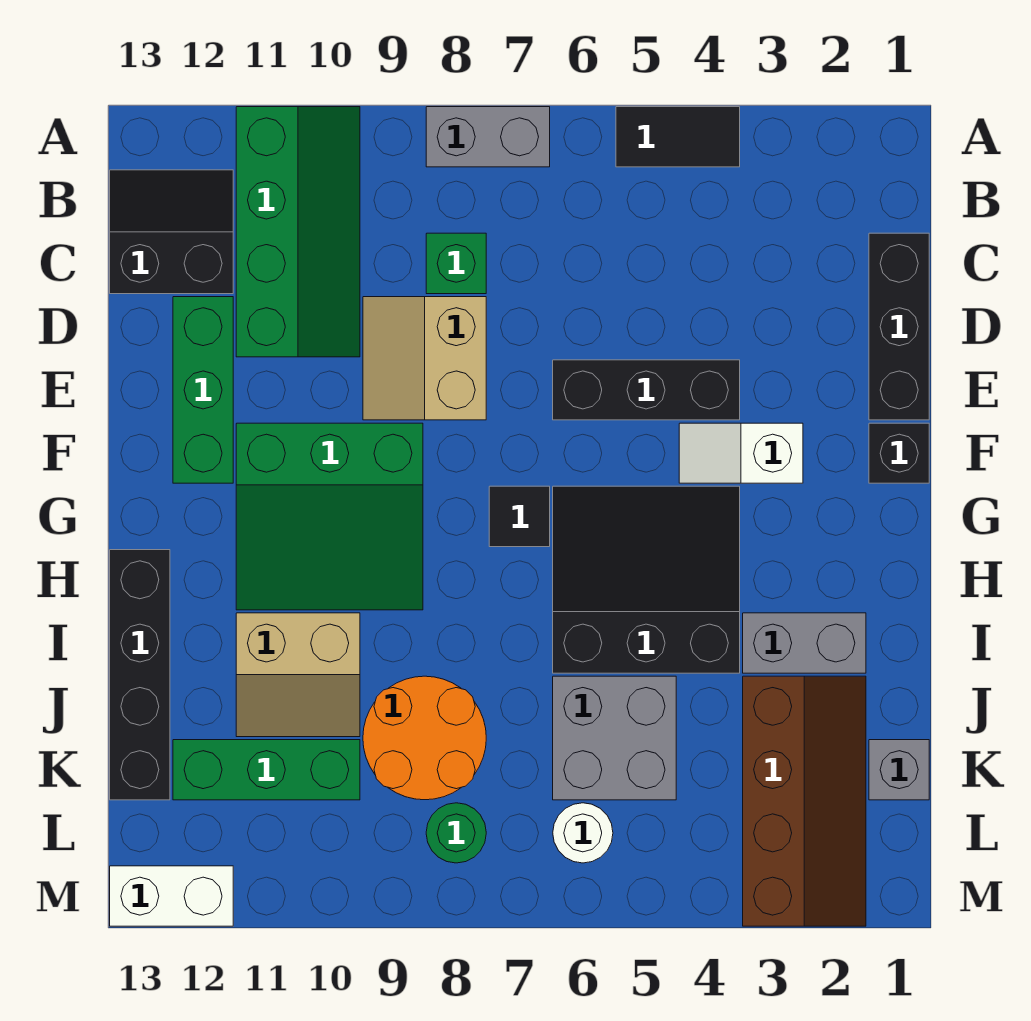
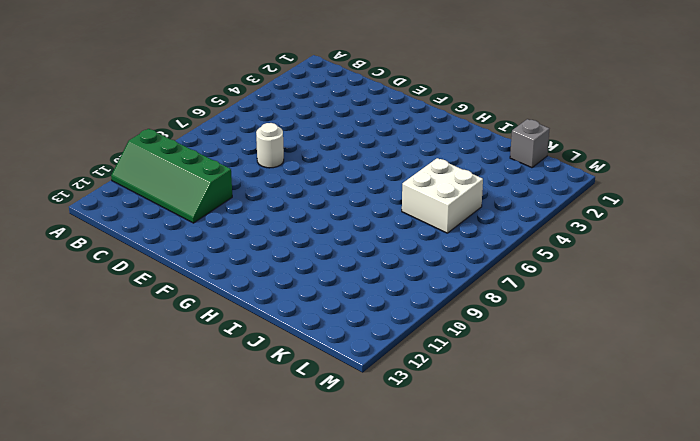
green slope A10:D11 level 1 top 10 -> green slope A10:D11 level 1 top 11
white round brick D7 level 1 -> white round brick L6 level 1
white brick J5:K6 level 1 -> grey brick J5:K6 level 1
none -> black tile A4:A5 level 1
none -> grey brick A7:A8 level 1
none -> black slope B12:C13 level 1 top C

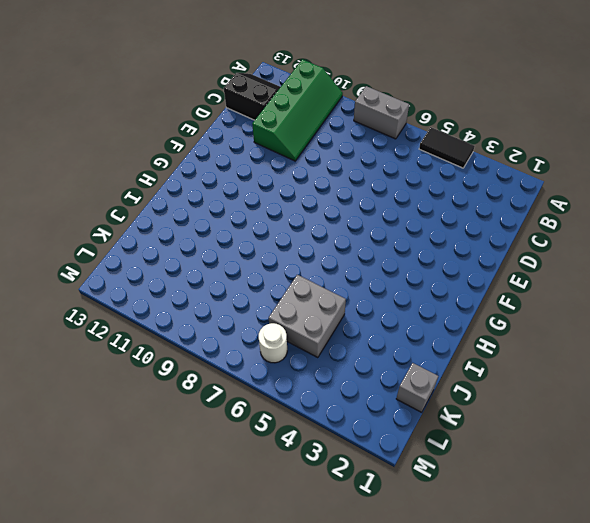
none -> black brick C1:E1 level 1
none -> green brick C8 level 1
none -> tan slope D8:E9 level 1 top 8

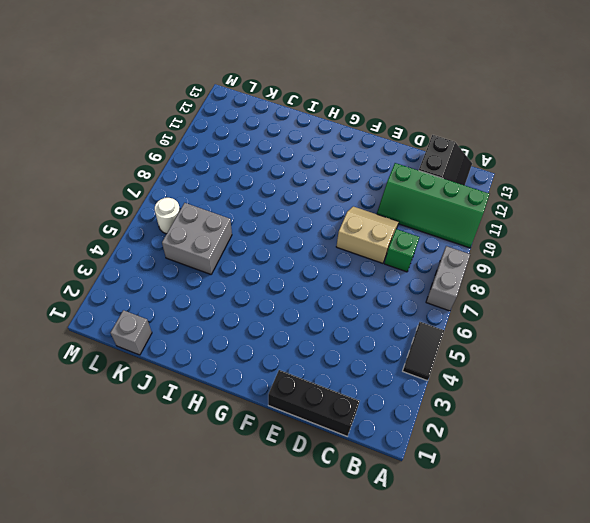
none -> green brick D12:F12 level 1
none -> black brick E4:E6 level 1
none -> black brick F1 level 1

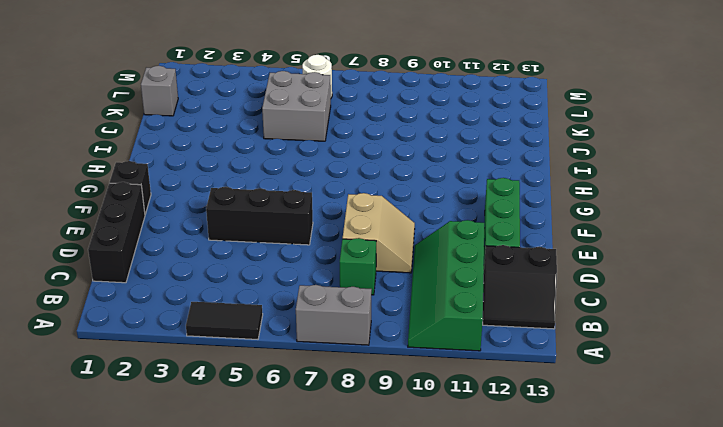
none -> white slope F3:F4 level 1 top 3
none -> green slope F9:H11 level 1 top F
none -> black slope G4:I6 level 1 top I

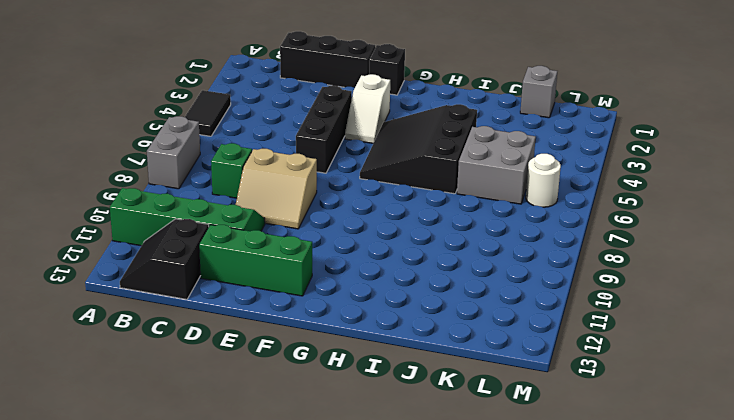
none -> green slope F9:H11 level 1 top F
none -> black tile G7 level 1
none -> black brick H13:K13 level 1

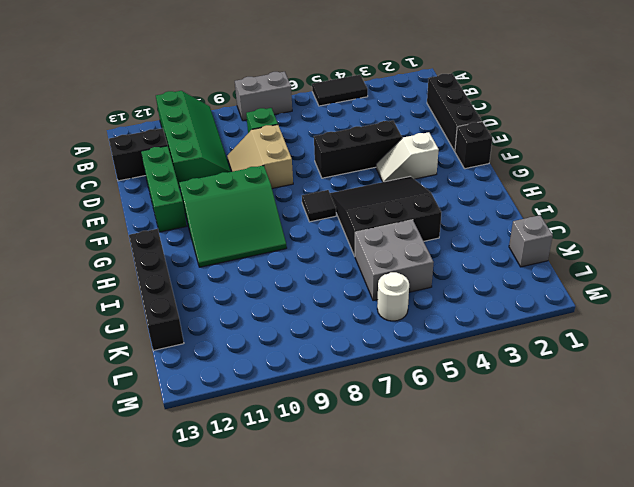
none -> grey brick I2:I3 level 1
none -> tan slope I10:J11 level 1 top I
none -> brown slope J2:M3 level 1 top 3

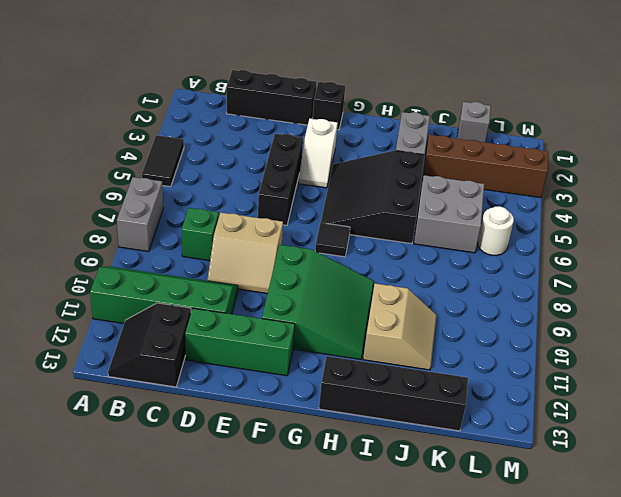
none -> orange round brick J8:K9 level 1
none -> green brick K10:K12 level 1
none -> green round brick L8 level 1

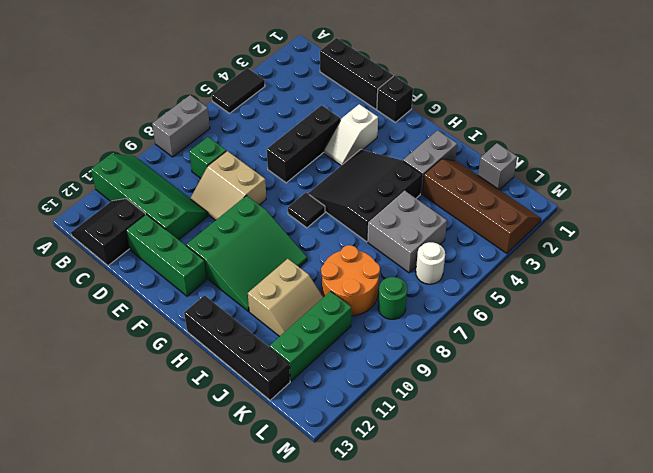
none -> white brick M12:M13 level 1

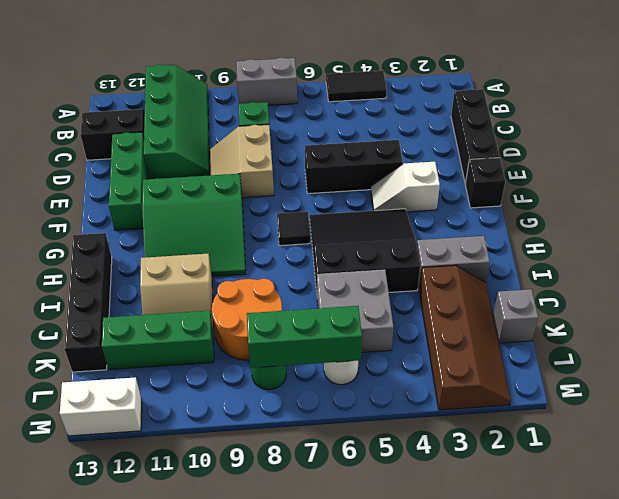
green brick L6:L8 level 2 -> none

